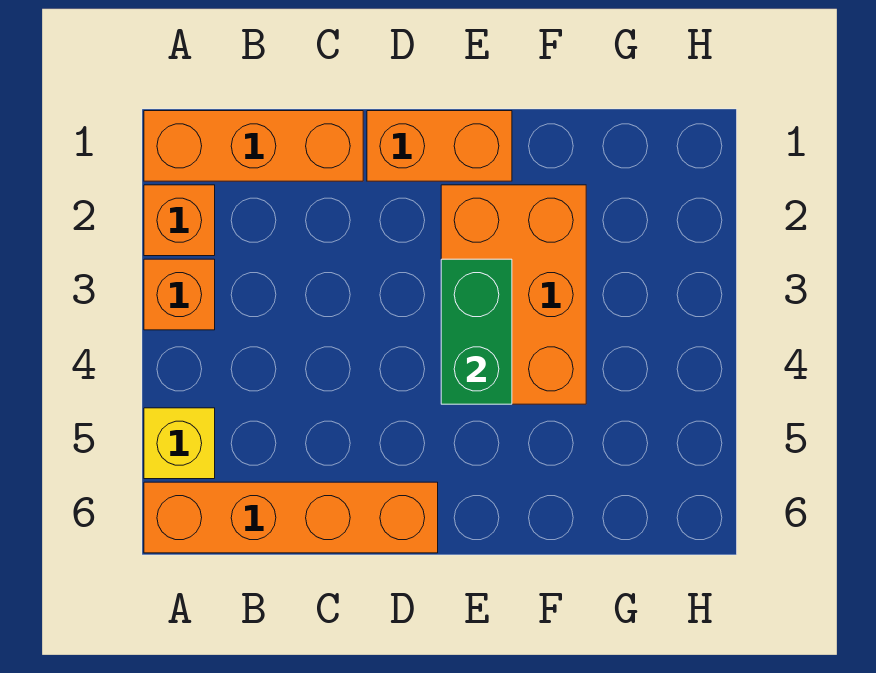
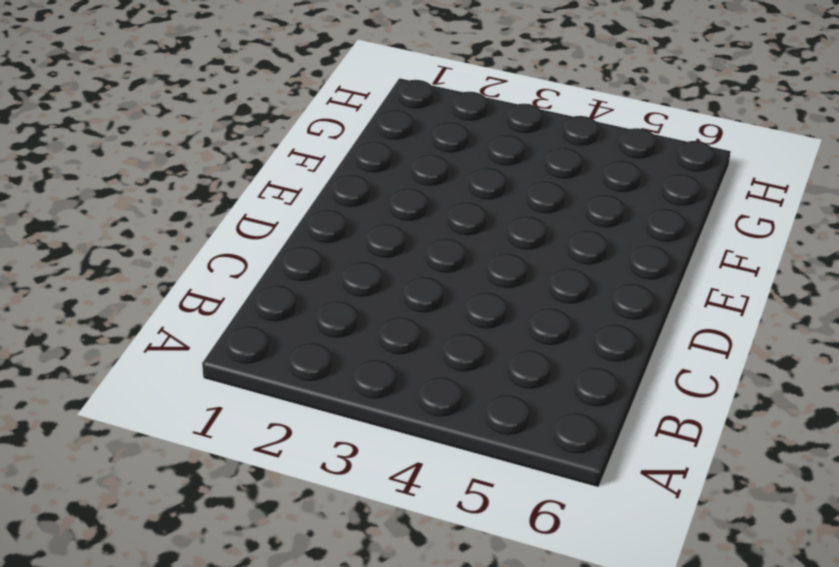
none -> orange brick A1:C1 level 1
none -> orange brick A2 level 1

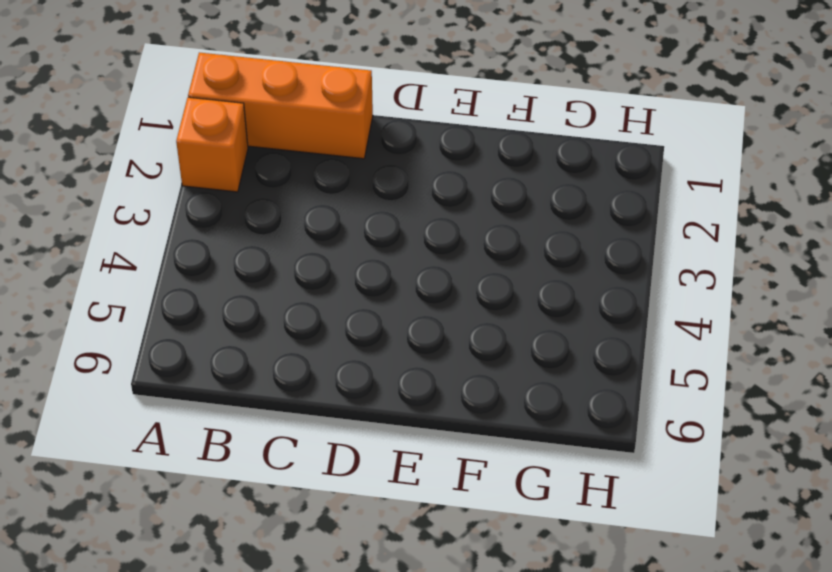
none -> orange brick A3 level 1
none -> yellow brick A5 level 1

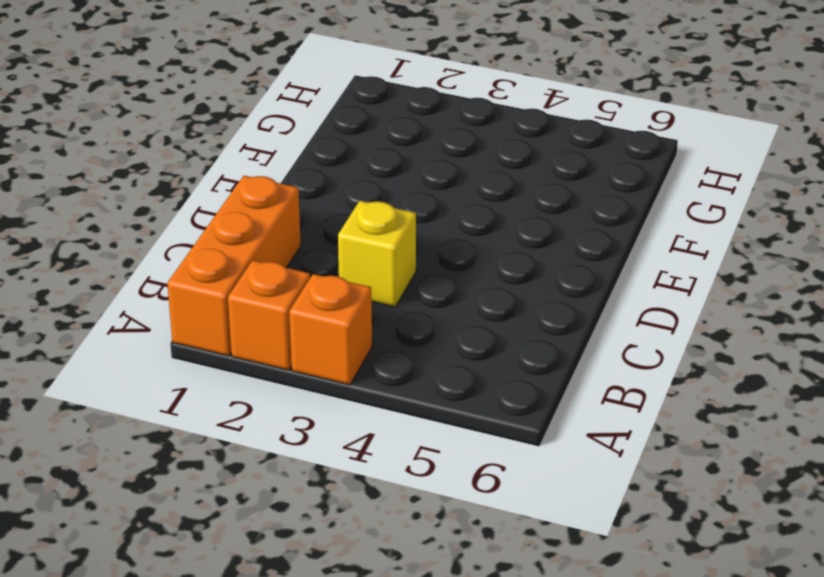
yellow brick C3 level 1 -> yellow brick A5 level 1
none -> orange brick A6:D6 level 1
none -> orange brick D1:E1 level 1

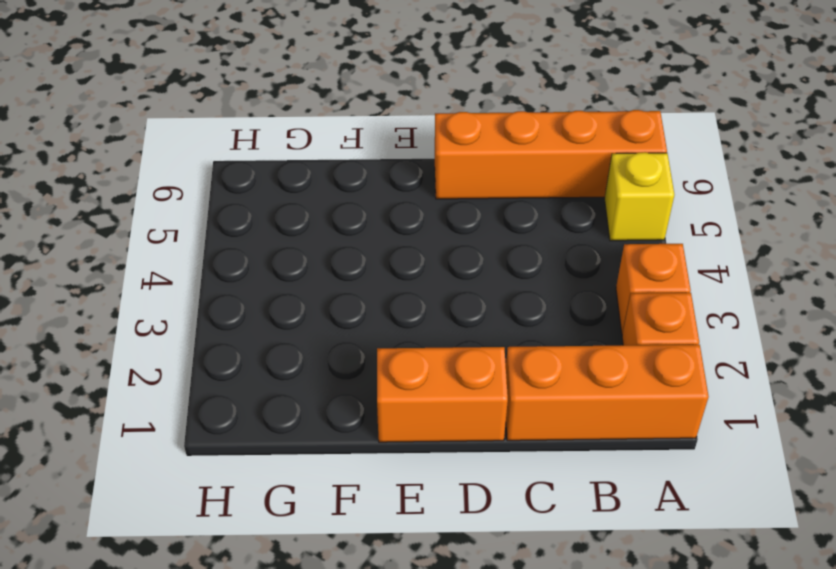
none -> orange brick E2:F4 level 1
none -> green brick E3:E4 level 2

